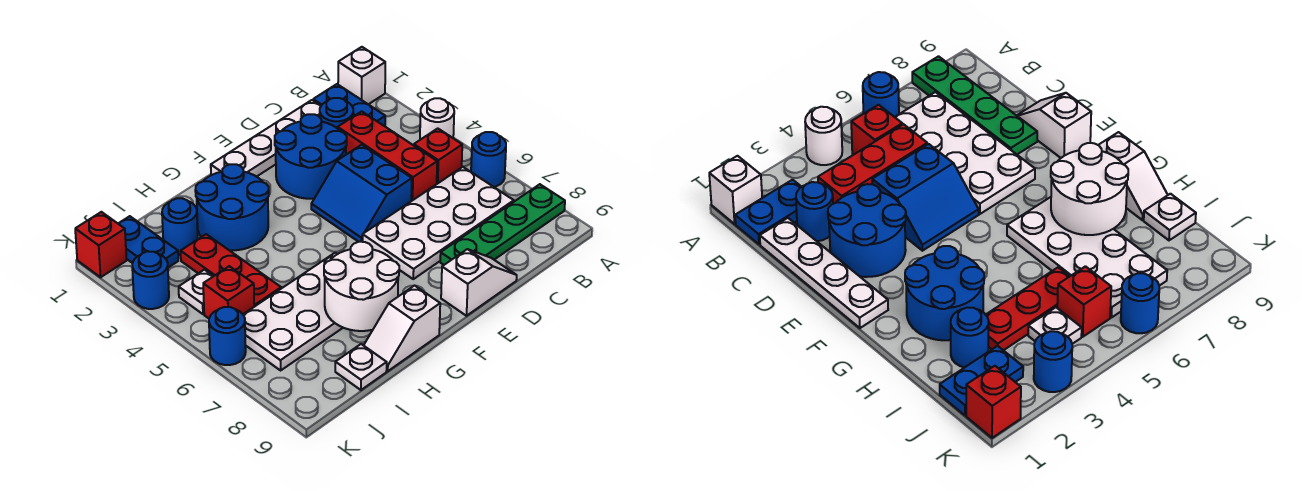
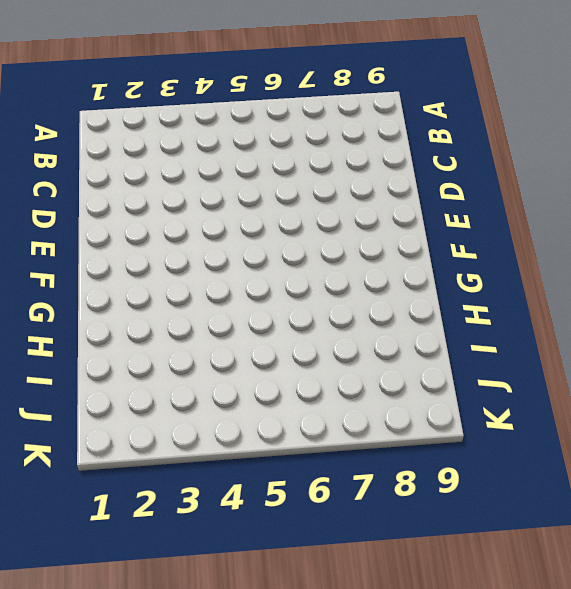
none -> white brick A1 level 1
none -> white round brick A4 level 1
none -> blue round brick A6 level 1

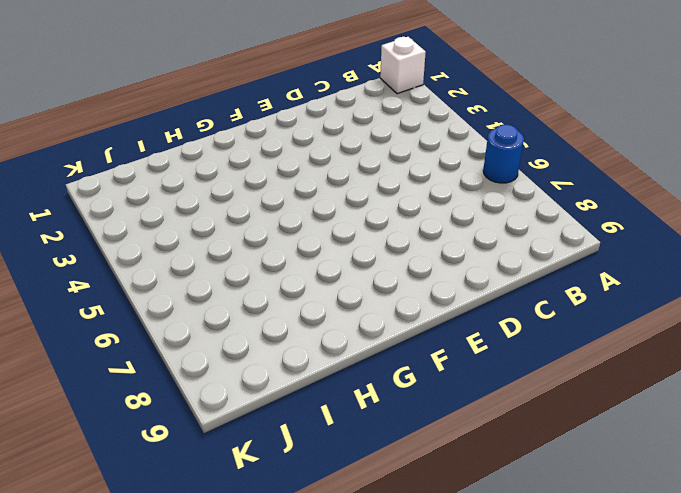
none -> white round brick A4 level 1
none -> green plate A8:D8 level 1
none -> blue plate B1:B2 level 1

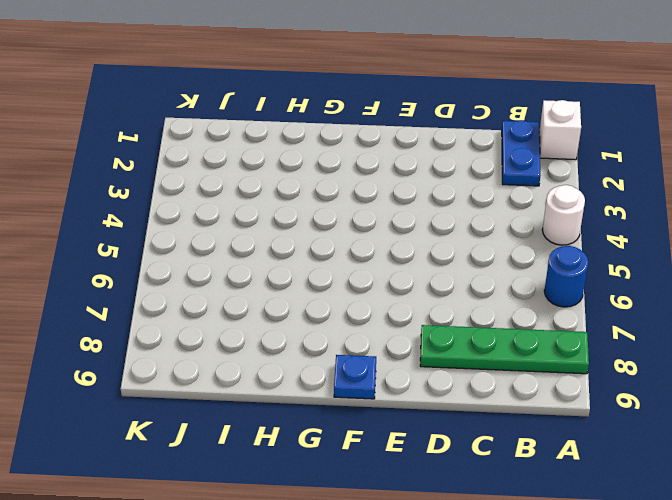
blue plate F9 level 1 -> none
none -> red brick B5 level 1
none -> white plate B6:E7 level 1
none -> white plate C1:F1 level 1

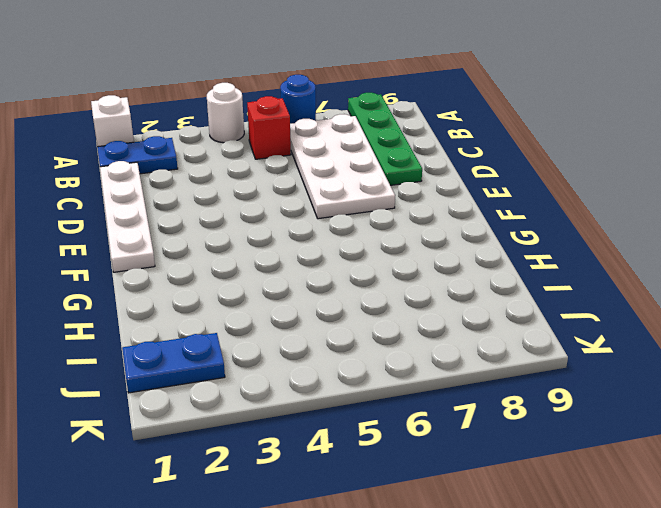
none -> blue round brick C2 level 1
none -> red brick C3:C5 level 1
none -> blue round brick D2:E3 level 1

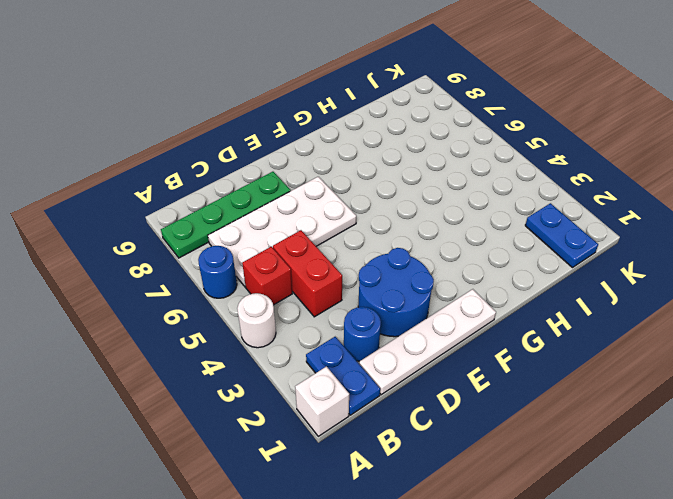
red brick C4:C5 level 1 -> red brick C3:C5 level 1
none -> blue slope D4:E5 level 1 top D
none -> white slope D9:E9 level 1 top E
none -> blue round brick G2:H3 level 1

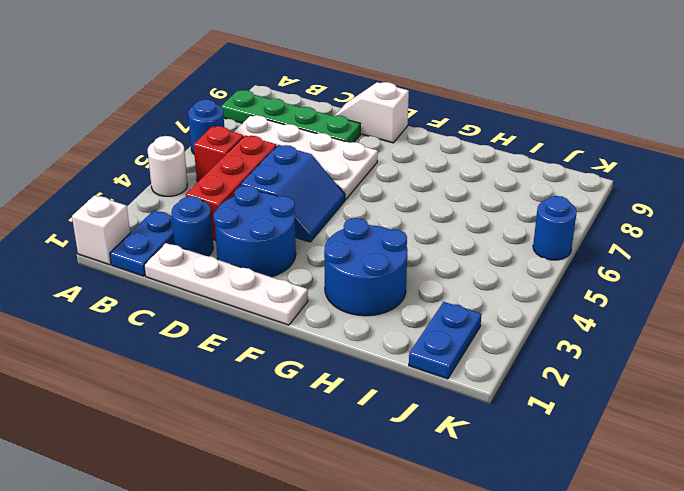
none -> white plate G6:J7 level 1
none -> white slope G9:H9 level 1 top G
none -> blue round brick I2 level 1

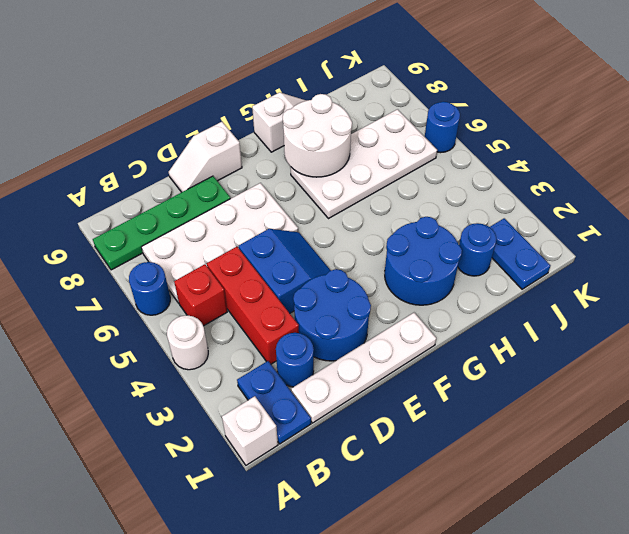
none -> red plate I3:I5 level 1
none -> white plate I9 level 1
none -> white plate J4 level 1

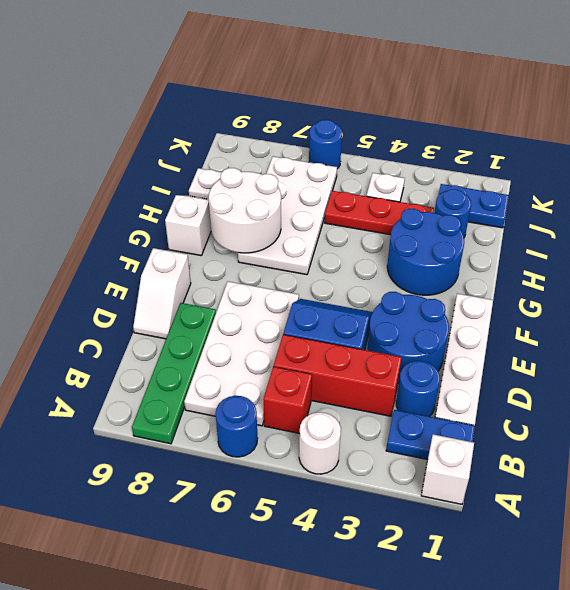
none -> red brick J5 level 1
none -> red brick K1 level 1
none -> blue round brick K3 level 1

